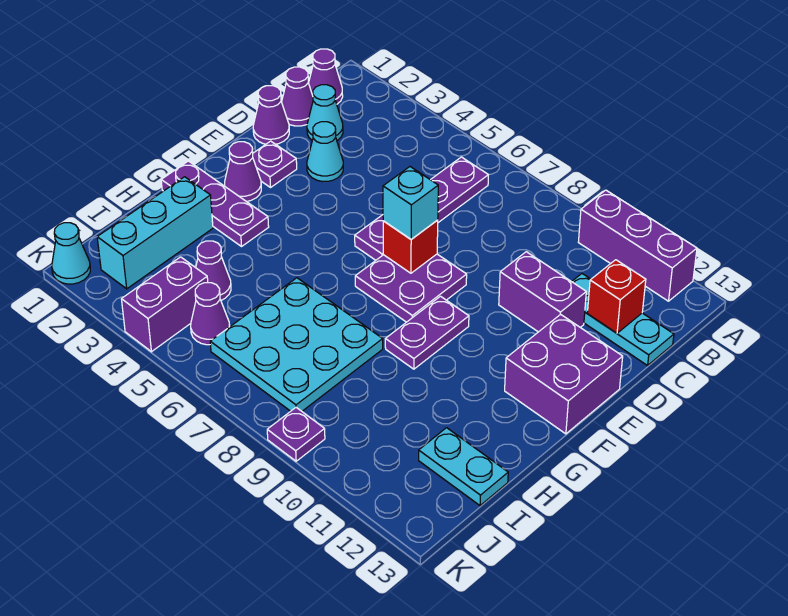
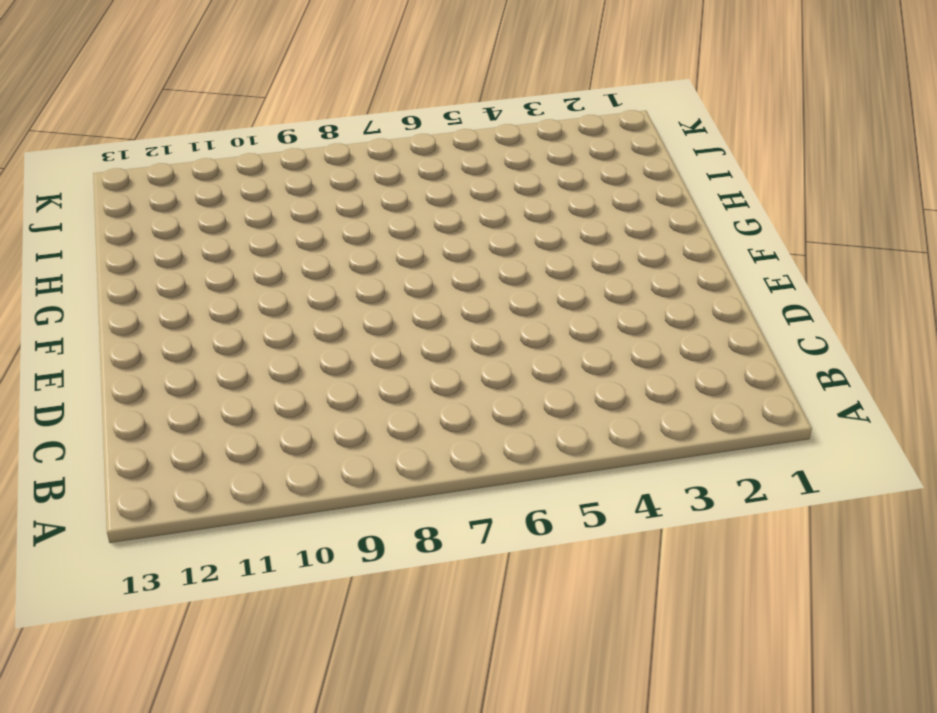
none -> purple brick A10:A12 level 1
none -> purple cone B1 level 1
none -> purple plate B6:E6 level 1

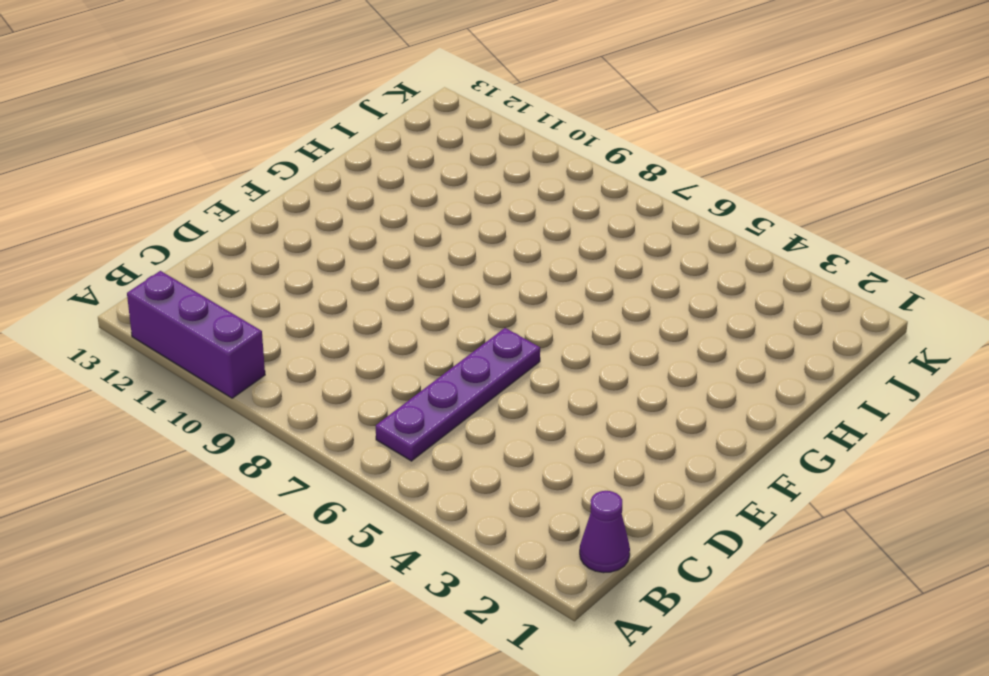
none -> purple cone C1 level 1
none -> cyan cone C2 level 1
none -> cyan plate C11:C13 level 1

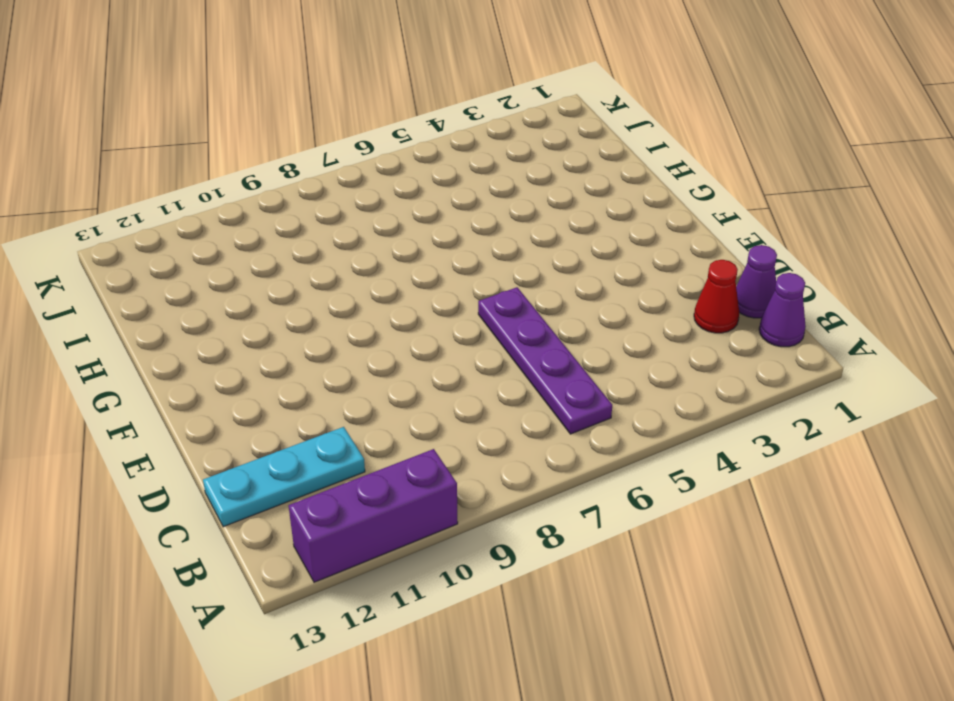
red cone C2 level 1 -> cyan cone C2 level 1
none -> purple cone D1 level 1
none -> cyan cone D3 level 1
none -> purple brick D10:D11 level 1

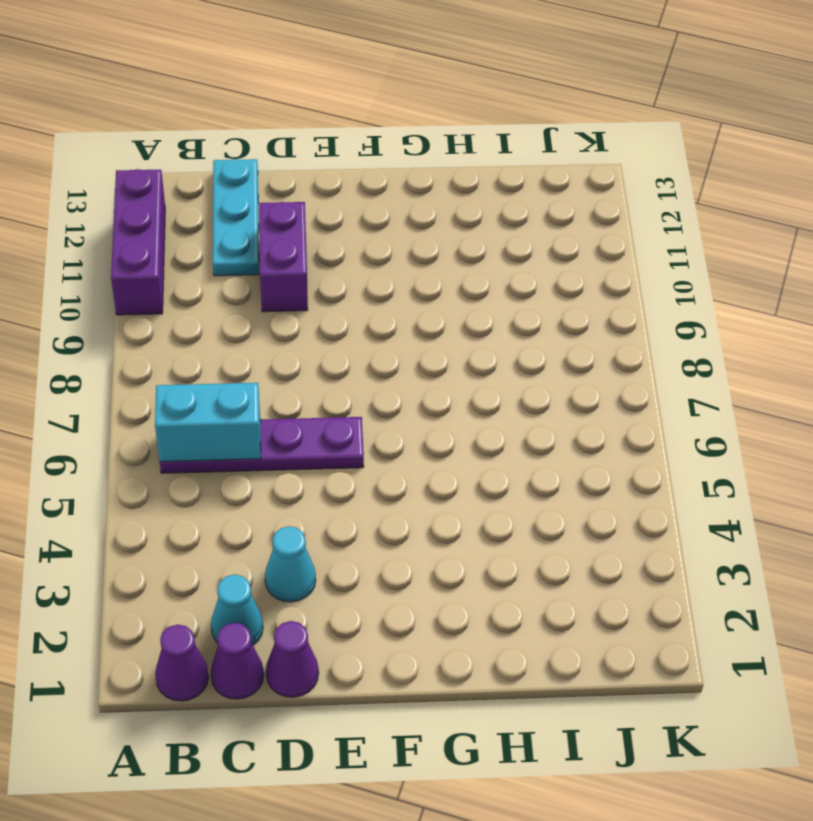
cyan brick B6:C6 level 2 -> none
none -> purple plate E2 level 1
none -> purple plate E7:F8 level 1
none -> purple brick E12:F13 level 1

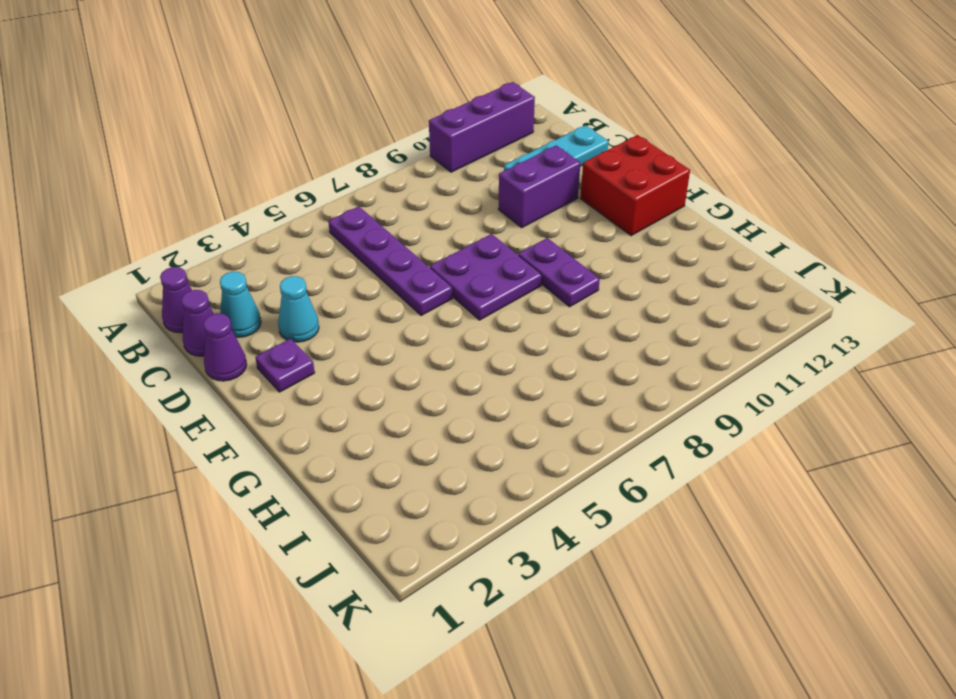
red brick E12:F13 level 1 -> purple brick E12:F13 level 1
none -> purple cone F2 level 1
none -> purple plate G1:G3 level 1
none -> cyan brick H2:J2 level 1

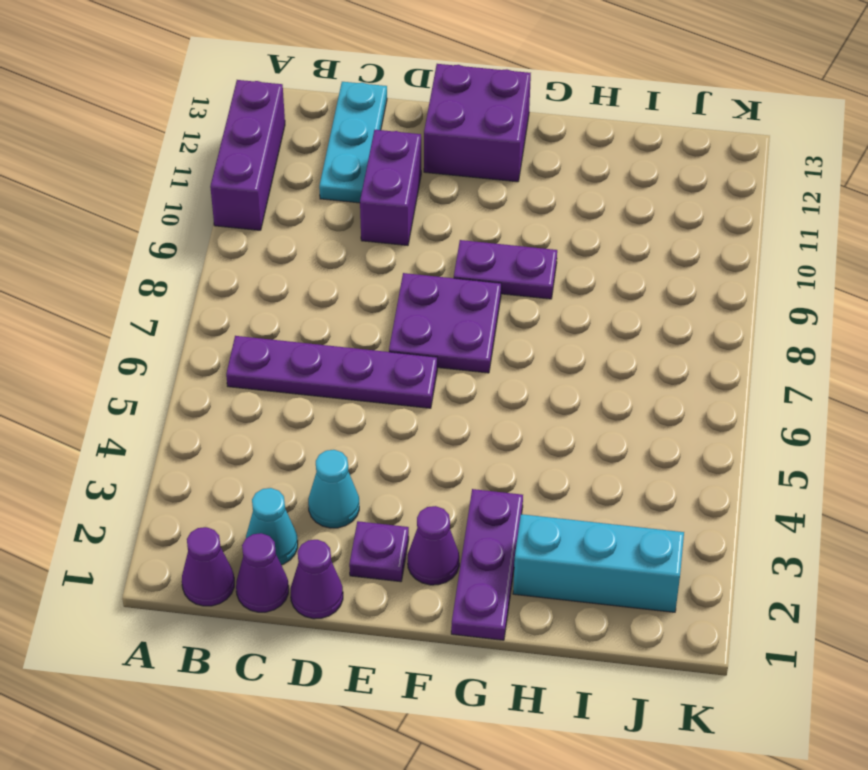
none -> cyan plate H6:J8 level 1
none -> purple cone I4 level 1
none -> cyan plate I12:I13 level 1

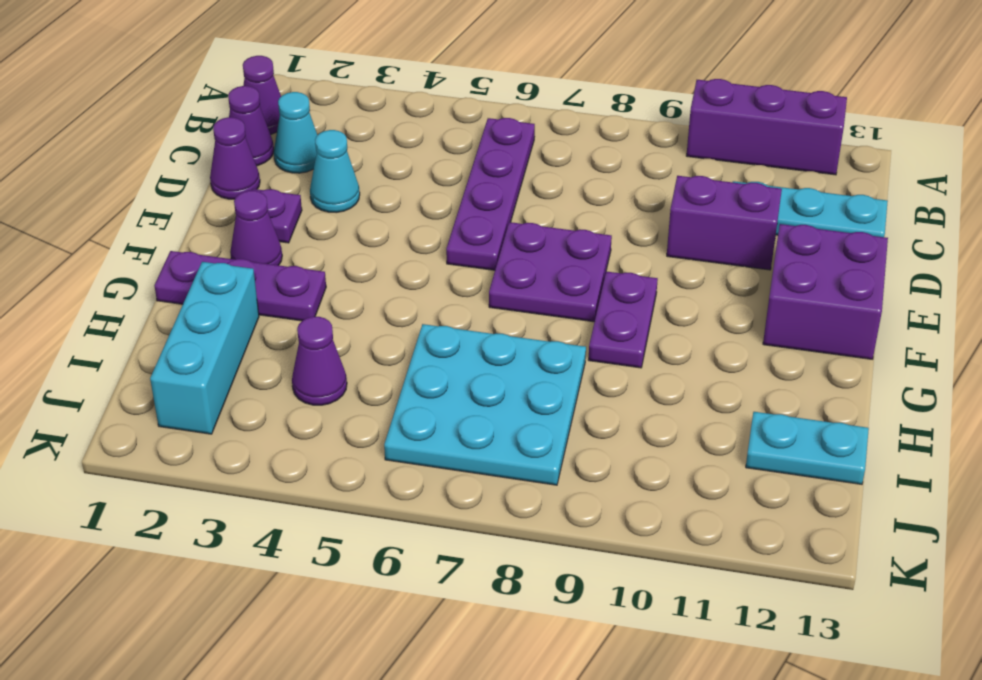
none -> purple brick J4:K4 level 1
none -> purple cone J5 level 1
none -> cyan cone K1 level 1

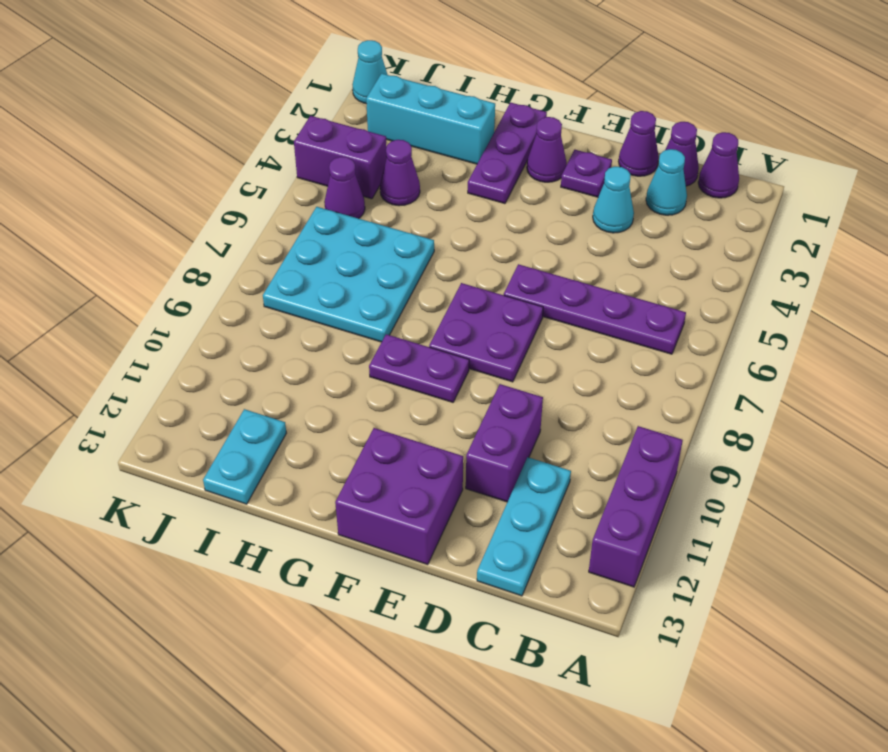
none -> purple plate K9 level 1
none -> red brick C12 level 2
none -> red brick E7 level 2

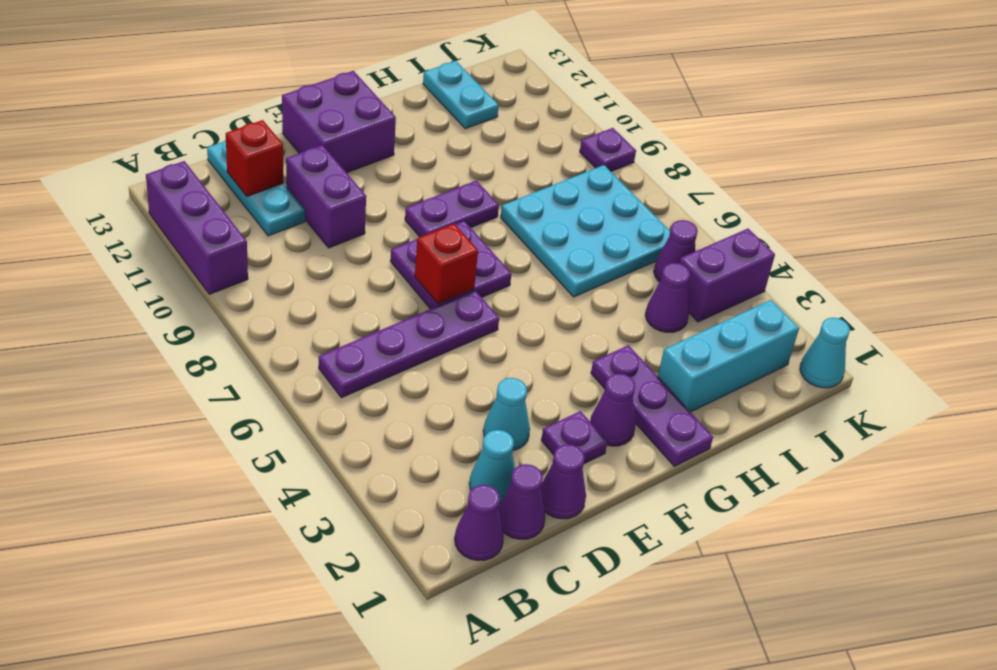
none -> cyan brick E7 level 3

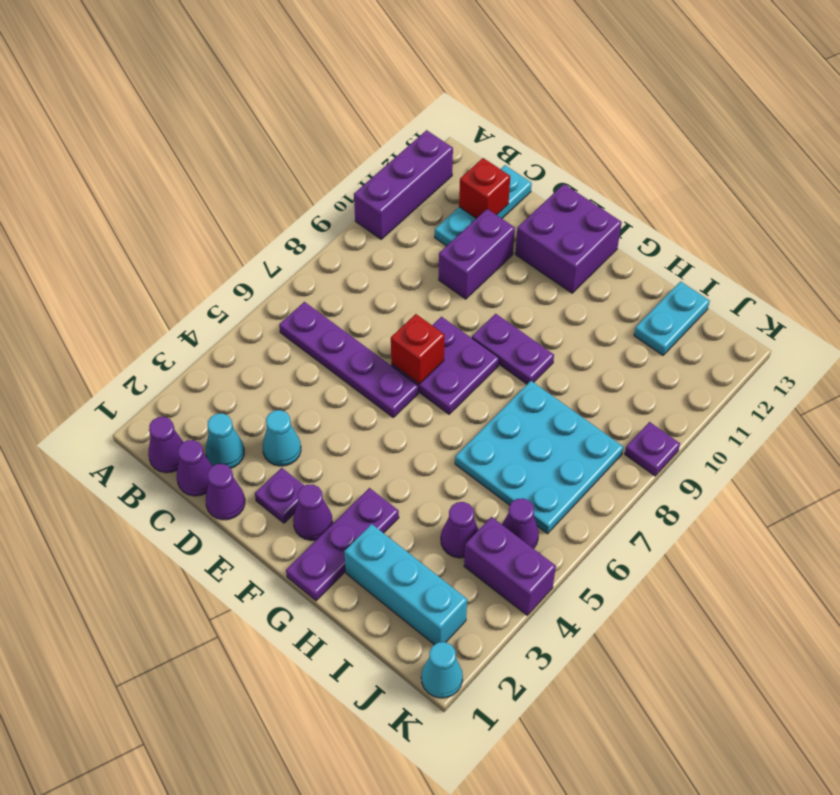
none -> cyan brick E7 level 3

